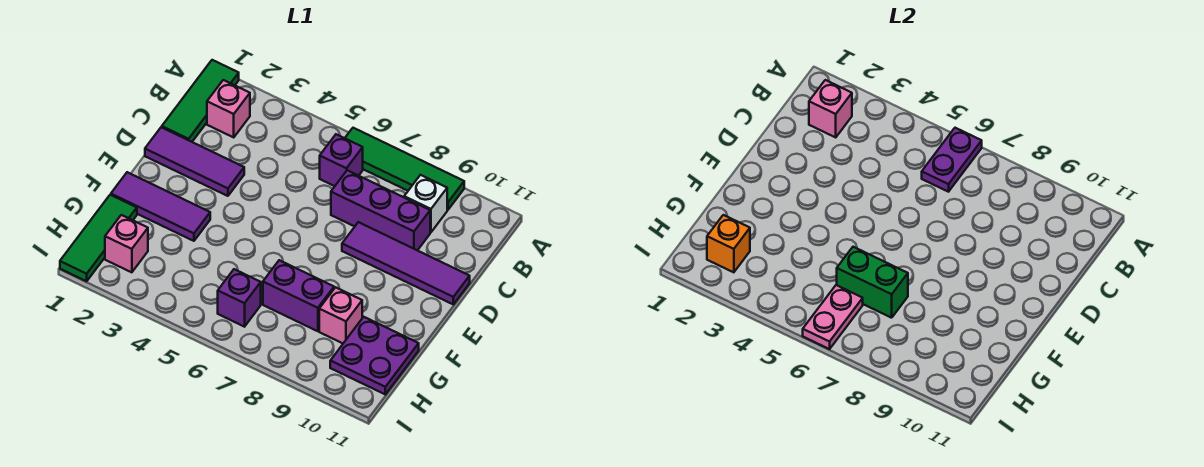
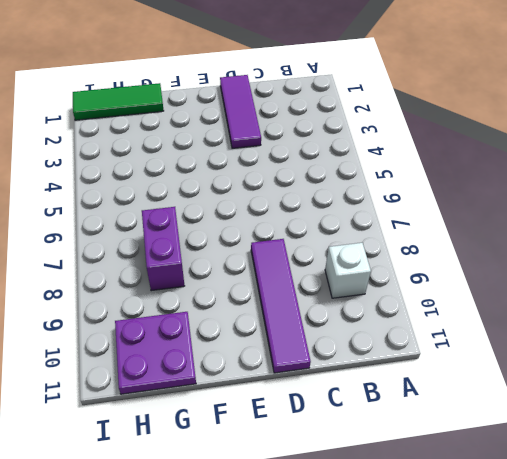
none -> green tile A1:C1 level 1
none -> green tile A6:A9 level 1
none -> pink brick B2 level 1

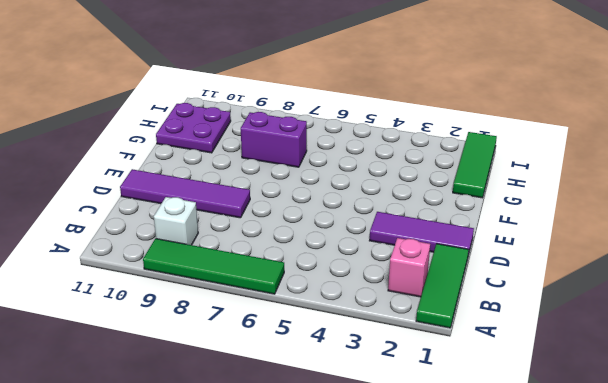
none -> purple brick B6 level 1
none -> purple brick C7:C9 level 1
none -> purple tile F1:F3 level 1

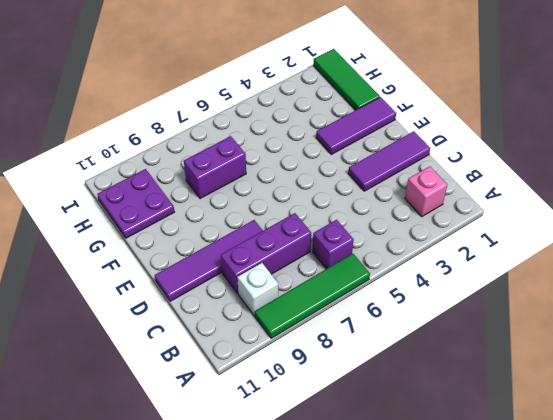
none -> green tile A1:C1 level 1
none -> pink brick G9 level 1
none -> pink brick H2 level 1

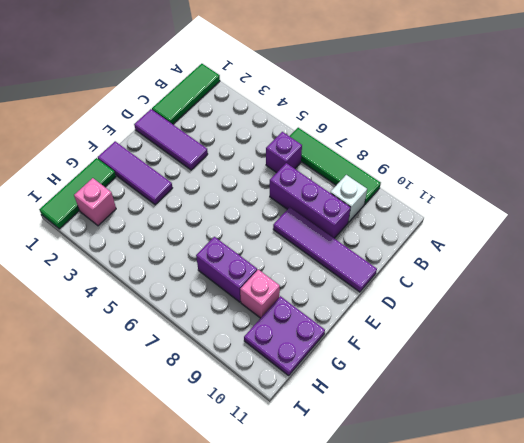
none -> pink brick B2 level 1
none -> purple brick H6 level 1
none -> purple plate A6:B6 level 2

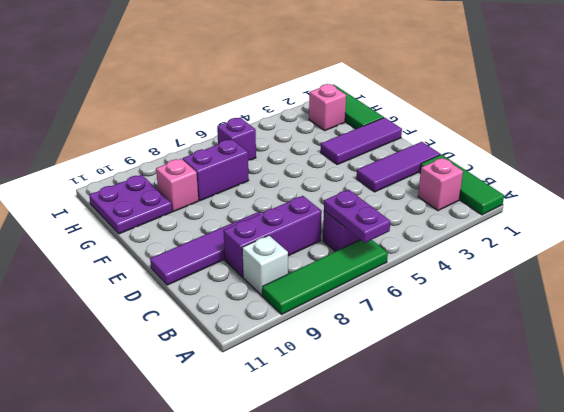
none -> pink brick B2 level 2
none -> green brick G6:G7 level 2
none -> orange brick H2 level 2

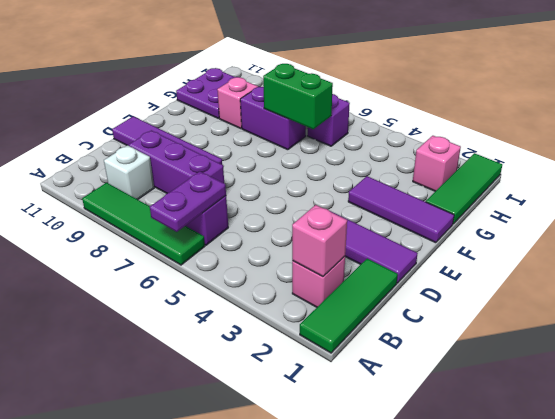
none -> orange brick H2 level 2
none -> pink plate H6:I6 level 2

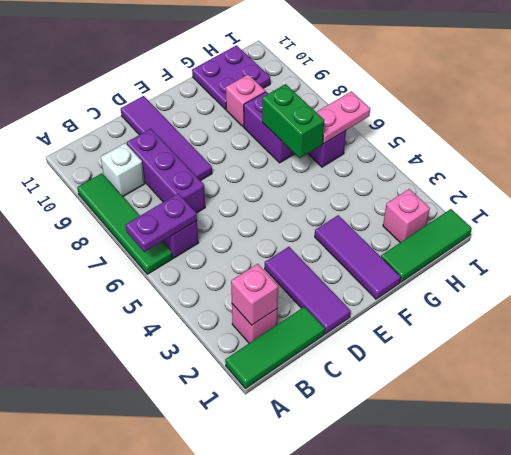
none -> orange brick H2 level 2

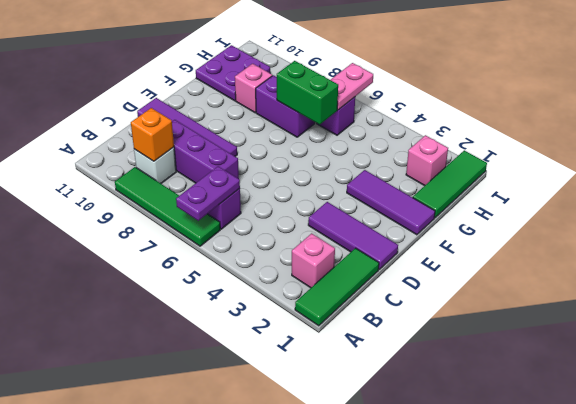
orange brick B9 level 2 -> orange brick H2 level 2
none -> pink brick B2 level 2

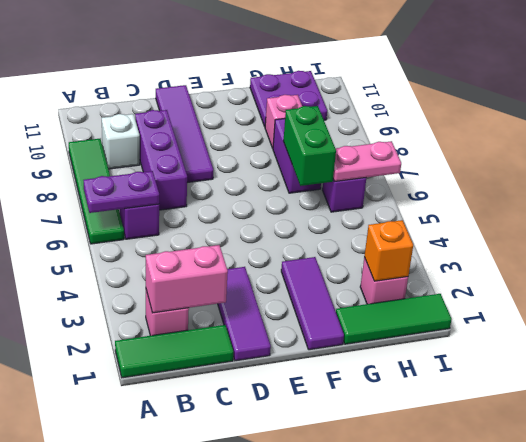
pink brick B2:C2 level 2 -> pink brick B2 level 2

